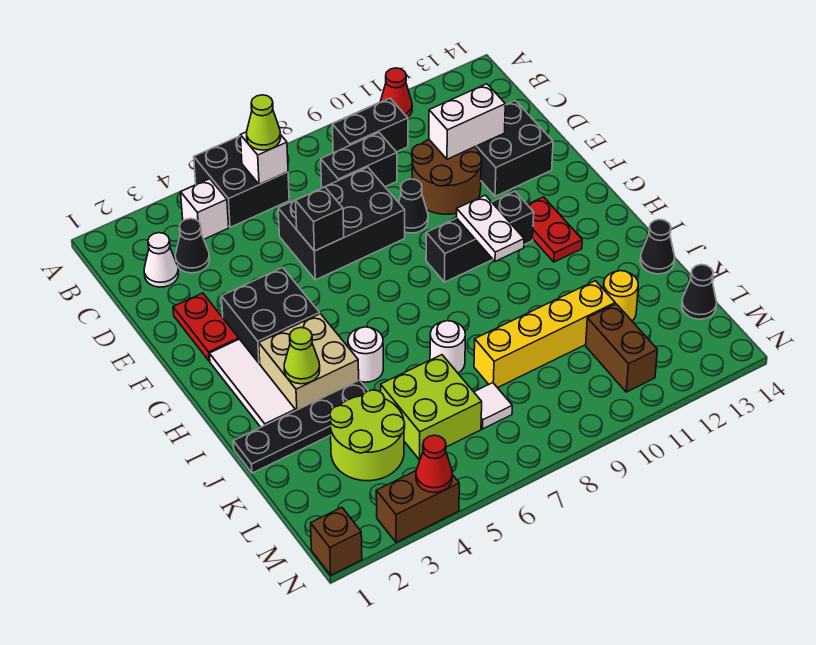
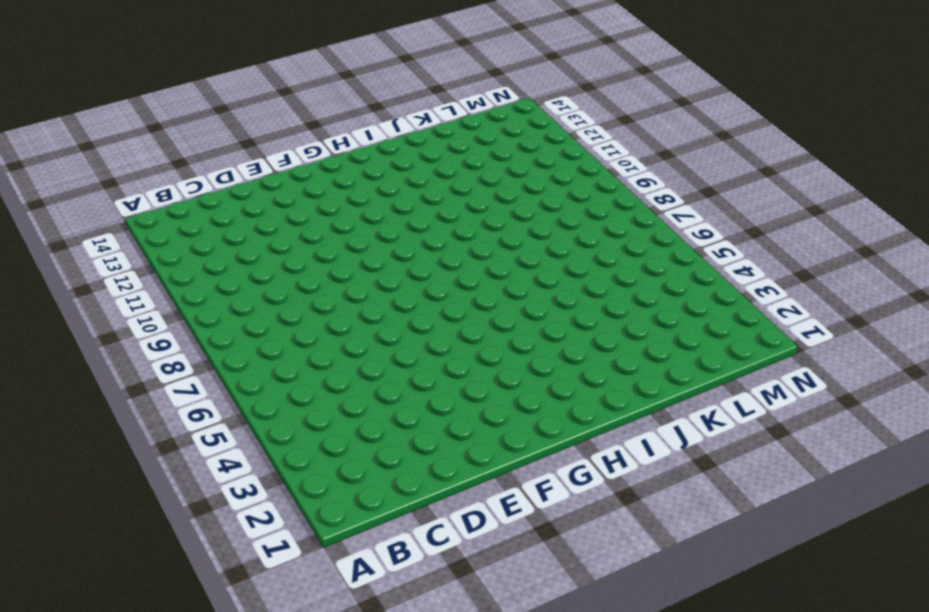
none -> black brick A5:B6 level 1
none -> red cone A11 level 1
none -> white brick B4 level 1
none -> black brick B9:B10 level 1

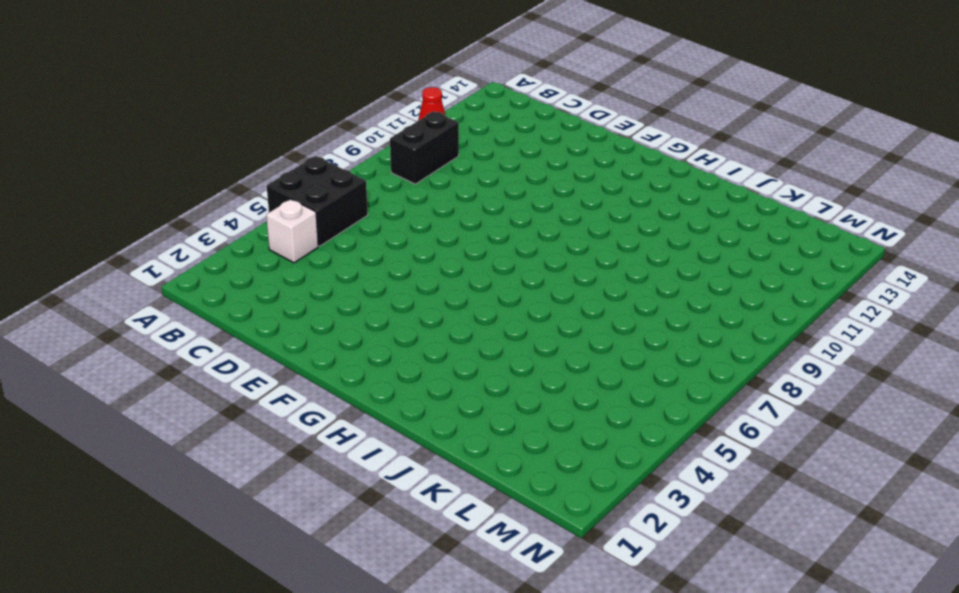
none -> white cone C2 level 1
none -> black cone C3 level 1
none -> black brick C8:C9 level 1
none -> black brick D6:E8 level 1

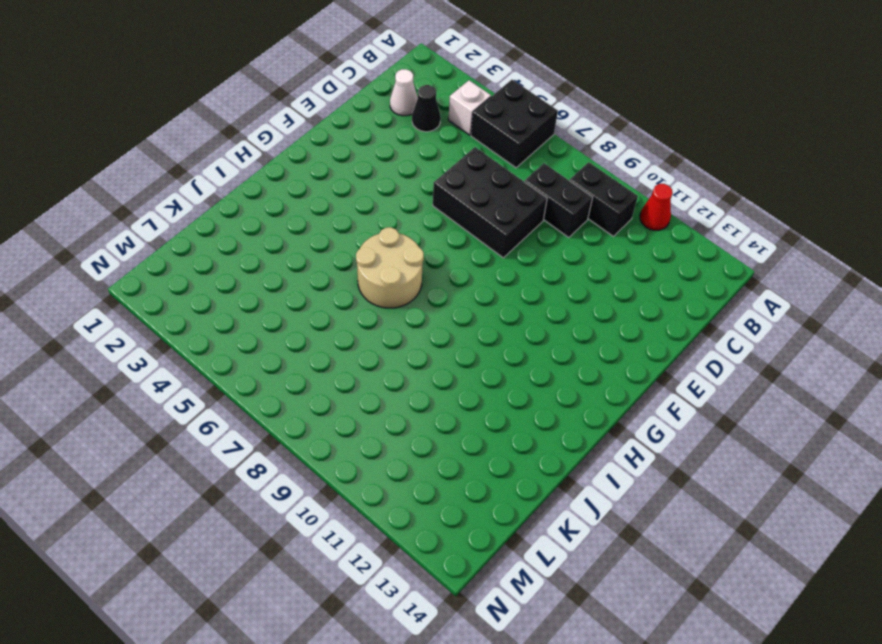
tan round brick H6:I7 level 1 -> none
none -> brown round brick D10:E11 level 1
none -> black brick D12:E13 level 1
none -> red plate E2:F2 level 1
none -> black cone E9 level 1

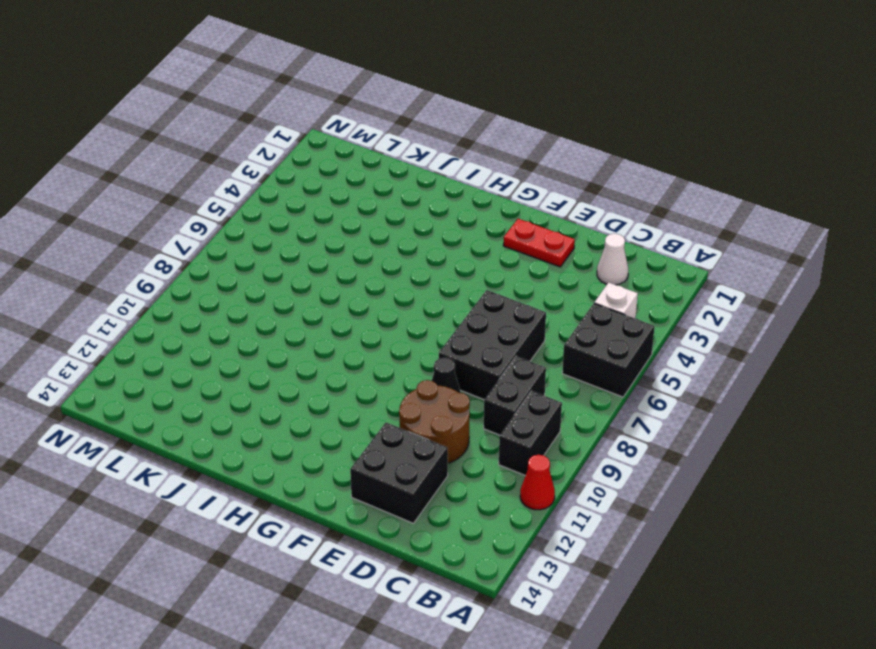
none -> black cone C3 level 1
none -> black brick F3:G4 level 1
none -> white tile G2:I2 level 1
none -> black brick G9:G11 level 1

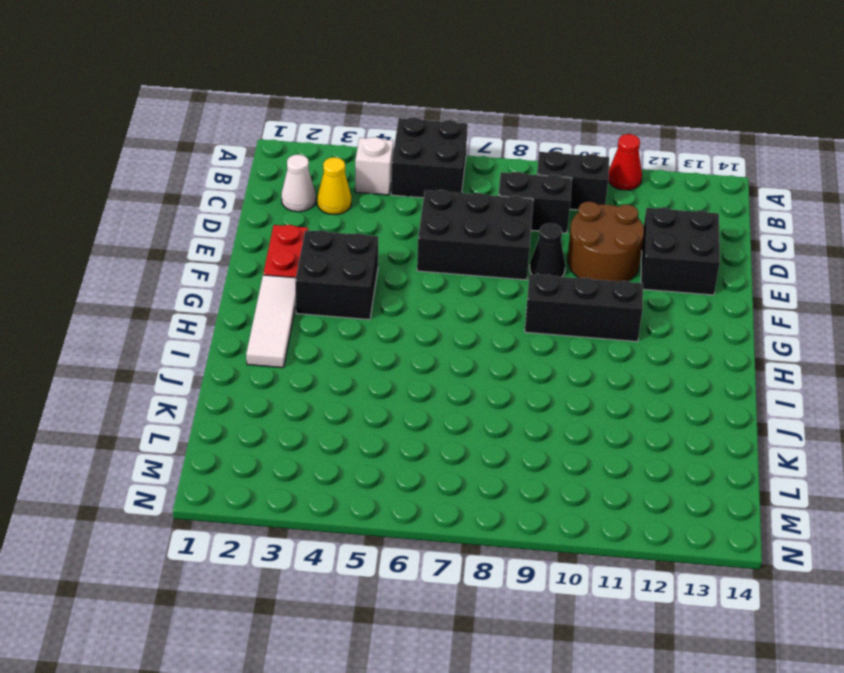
yellow cone C3 level 1 -> black cone C3 level 1
none -> red plate G12:H12 level 1
none -> tan brick H3:I4 level 1
none -> white round brick I5 level 1
none -> black plate J1:J4 level 1

